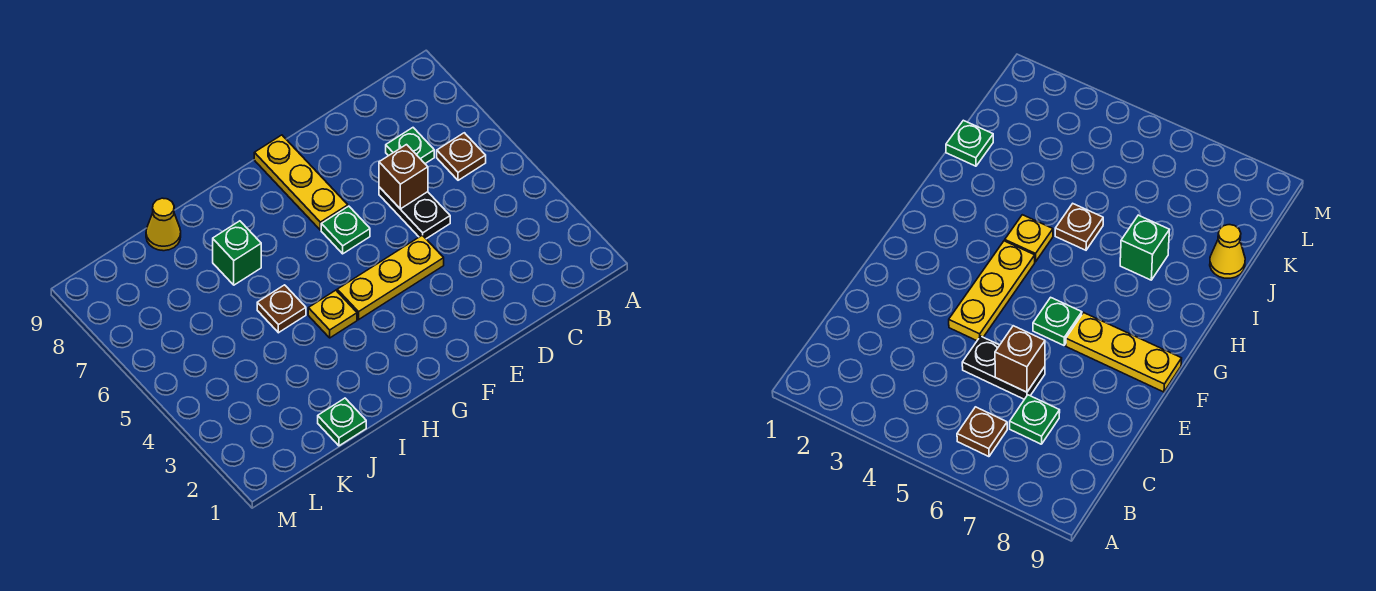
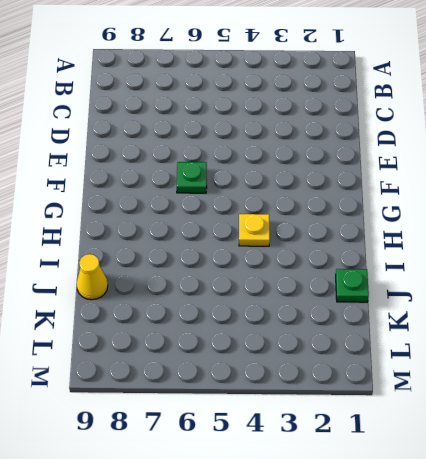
none -> brown plate B6 level 1
none -> green plate C7 level 1
none -> black plate D5:D6 level 1

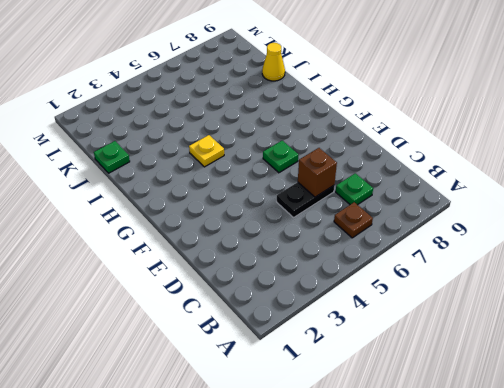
none -> yellow plate E4:G4 level 1
none -> yellow plate F7:F9 level 1
none -> brown plate I5 level 1

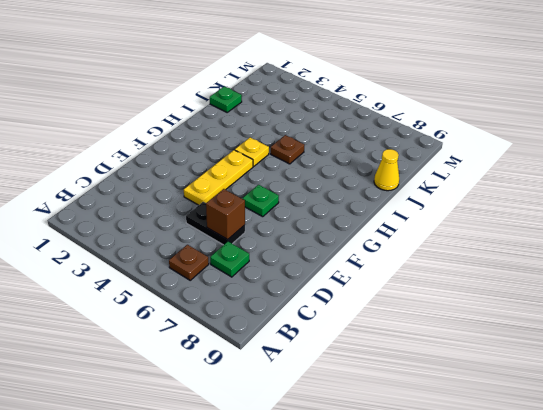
none -> yellow plate F7:F9 level 1
none -> green brick I7 level 1

